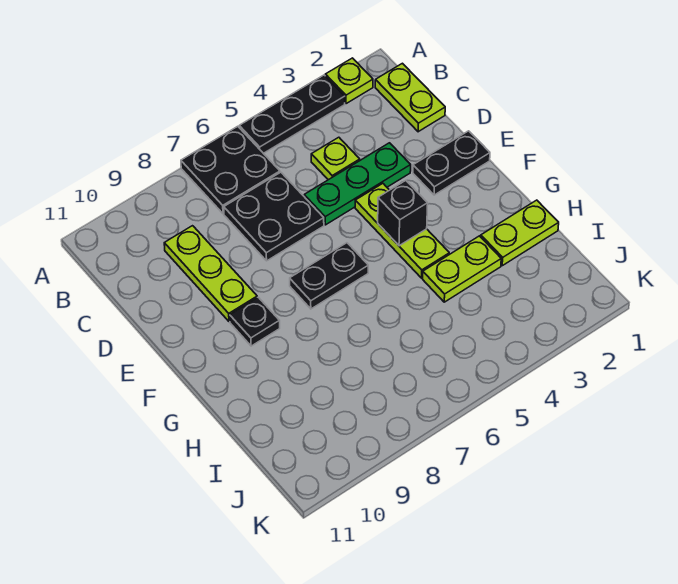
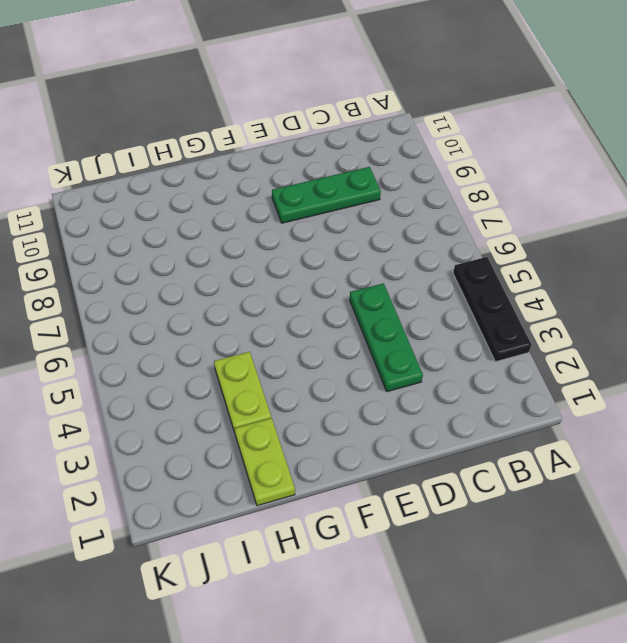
green plate C9:E9 level 1 -> lime plate C9:E9 level 1
none -> lime plate A2 level 1
none -> black plate A6:B7 level 1
none -> lime plate B1:C1 level 1

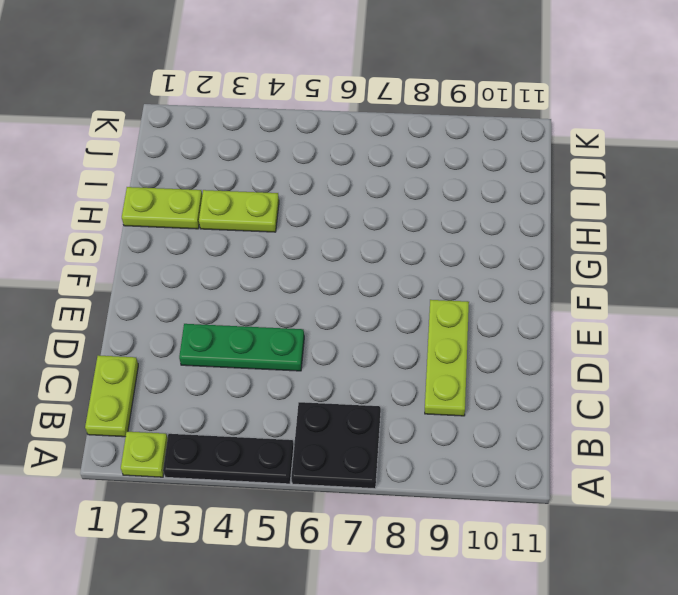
none -> lime plate C4 level 1
none -> black plate C6:D7 level 1
none -> black plate E1:E2 level 1

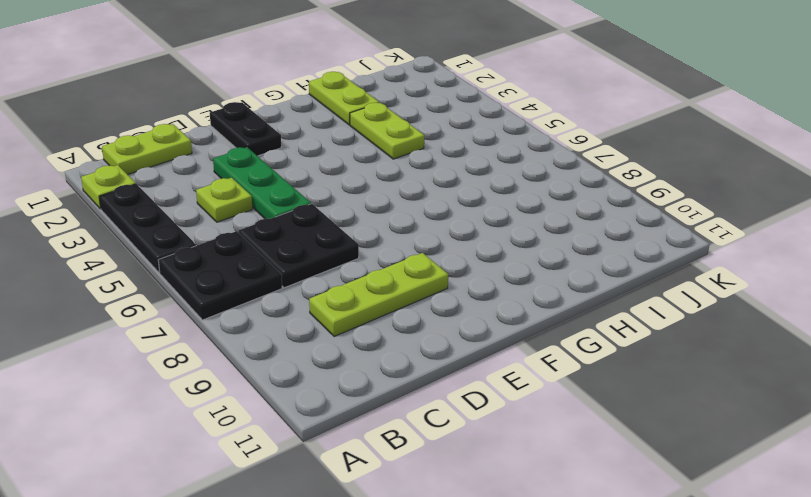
none -> lime plate E4:G4 level 1
none -> black plate F6:F7 level 1
none -> black plate F9 level 1

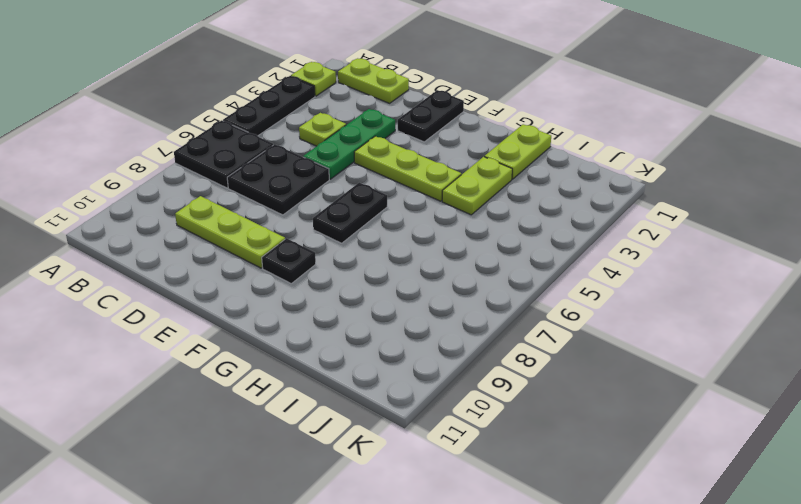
none -> black brick F4 level 2

